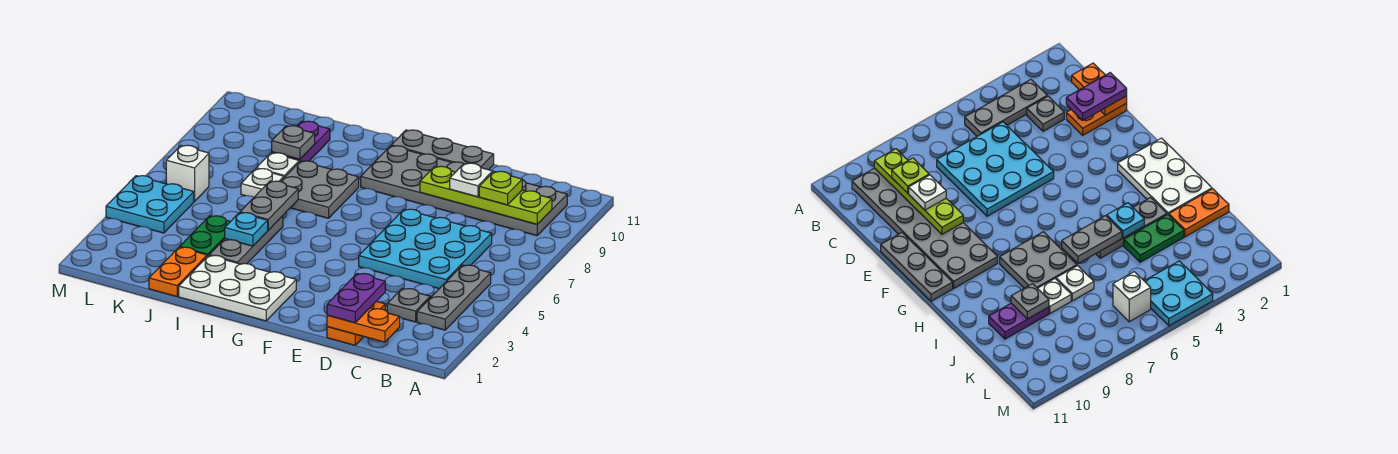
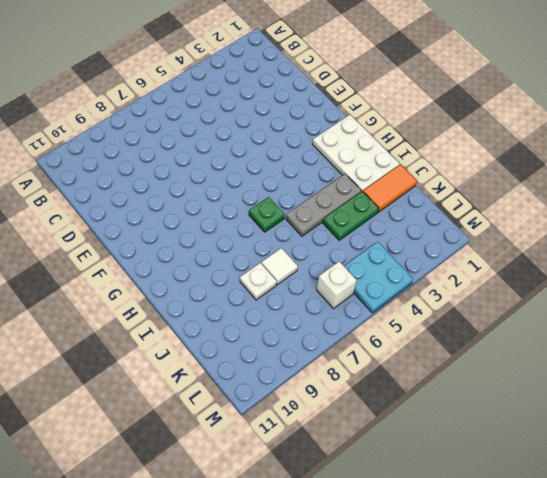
green plate H6 level 1 -> none
orange tile J1:J2 level 1 -> orange plate J1:J2 level 1
white tile J7 level 1 -> white plate J7 level 1
none -> grey plate B3:B5 level 1
none -> grey plate B9:G10 level 1
none -> grey plate C3 level 1

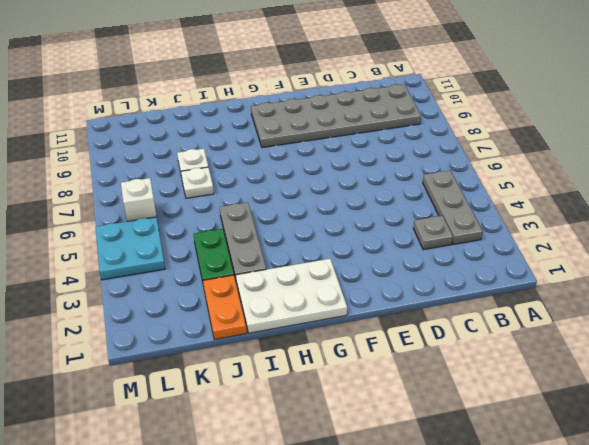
none -> cyan plate C5:E7 level 1
none -> orange plate D1:D2 level 1
none -> grey plate E11:G11 level 1

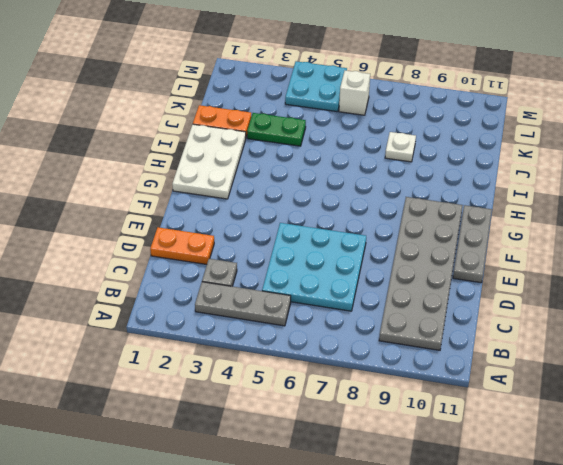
none -> grey plate H7:I8 level 1
none -> grey plate I3:I5 level 1
none -> white plate J7 level 1

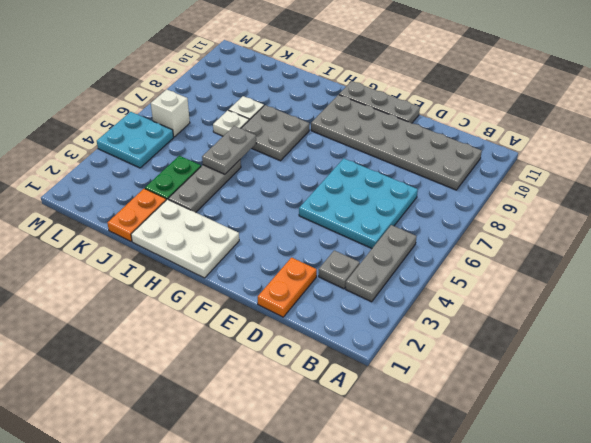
none -> purple plate J9:J10 level 1
none -> lime plate B9:E9 level 2
none -> orange plate C1:D1 level 2

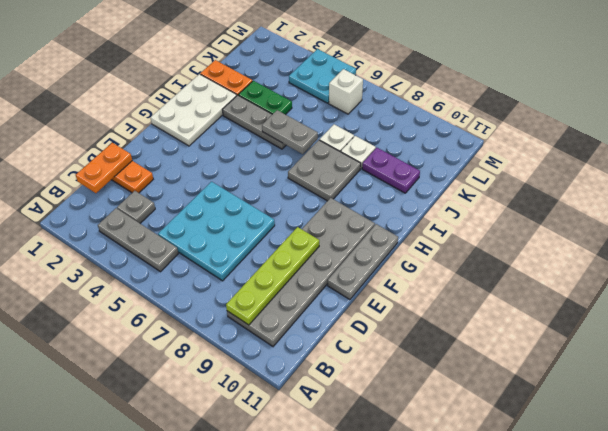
none -> cyan plate I4 level 2
none -> grey plate J9 level 2
none -> lime plate C9 level 3

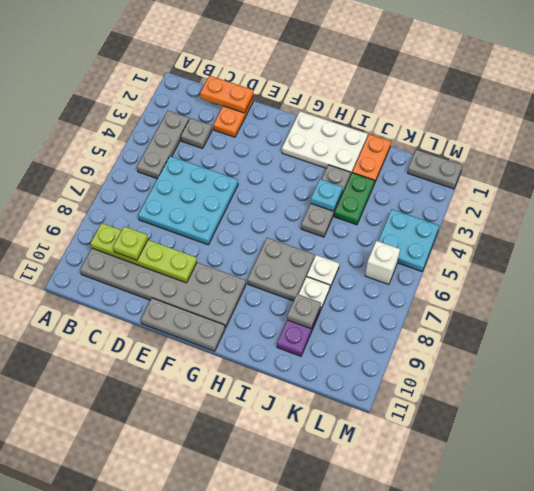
grey plate L1:M1 level 1 -> grey plate I5:I6 level 2
none -> purple plate D1:D2 level 3
none -> white plate D9 level 3

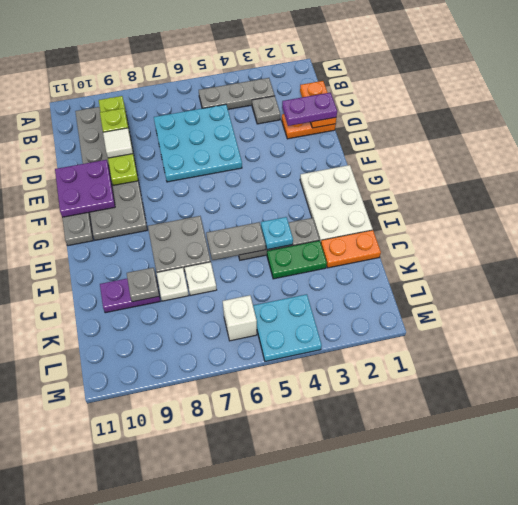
white tile D9 level 3 -> white plate D9 level 3
purple plate E10:F11 level 2 -> none

